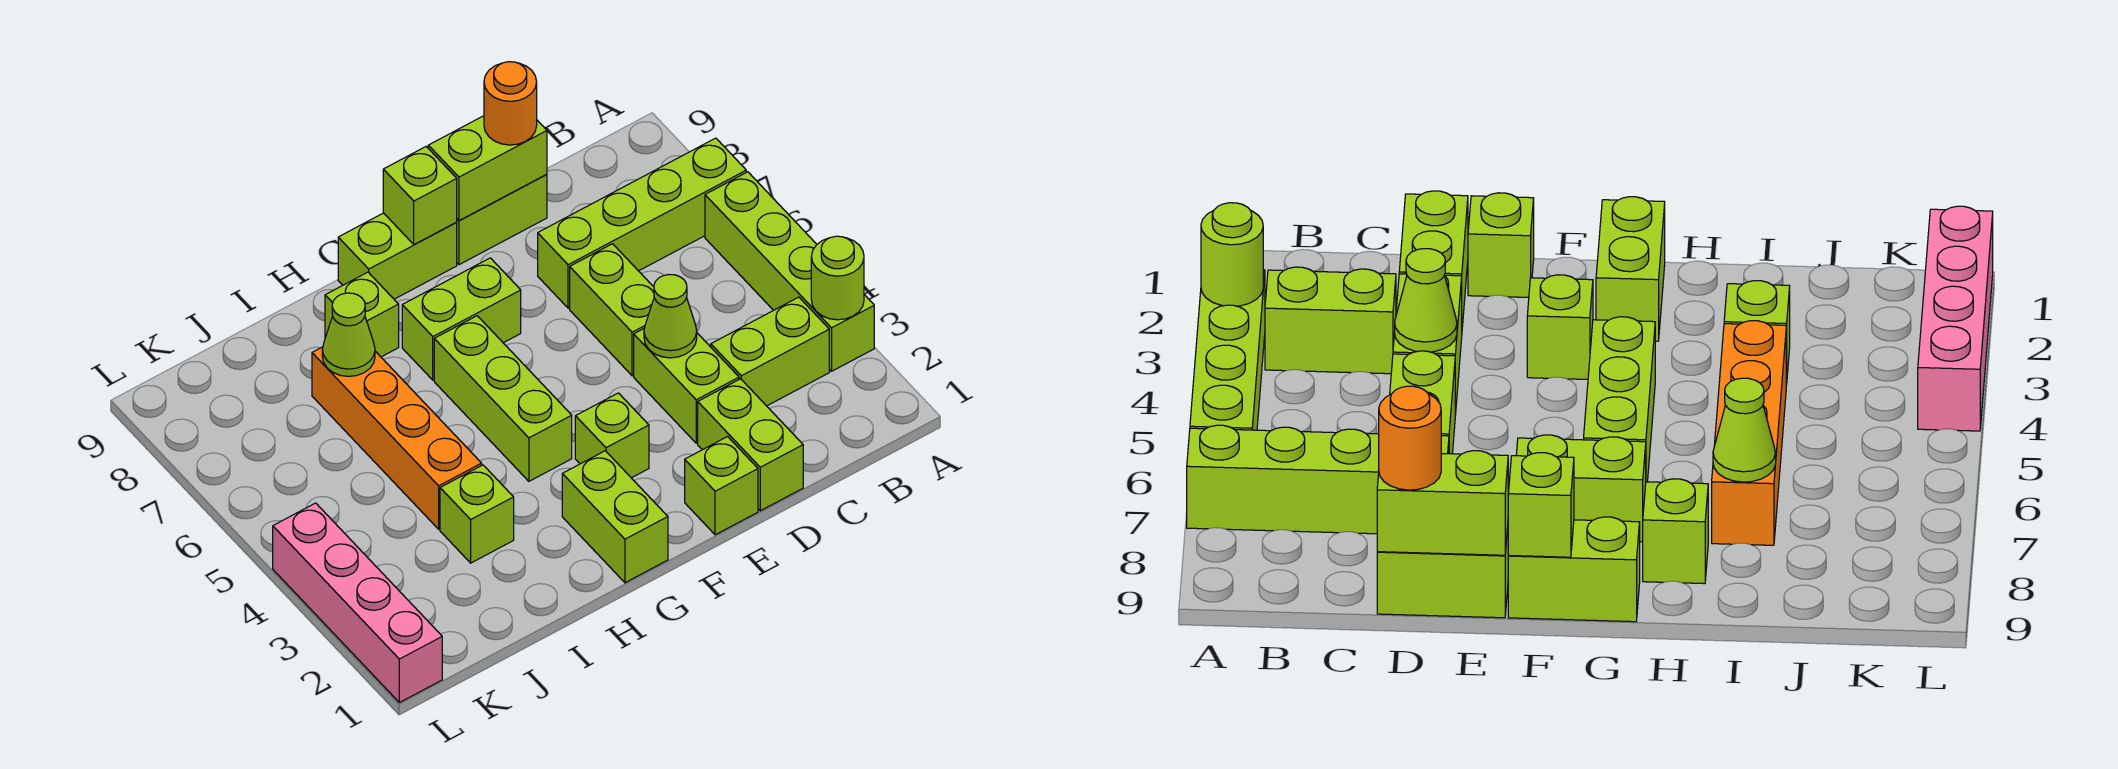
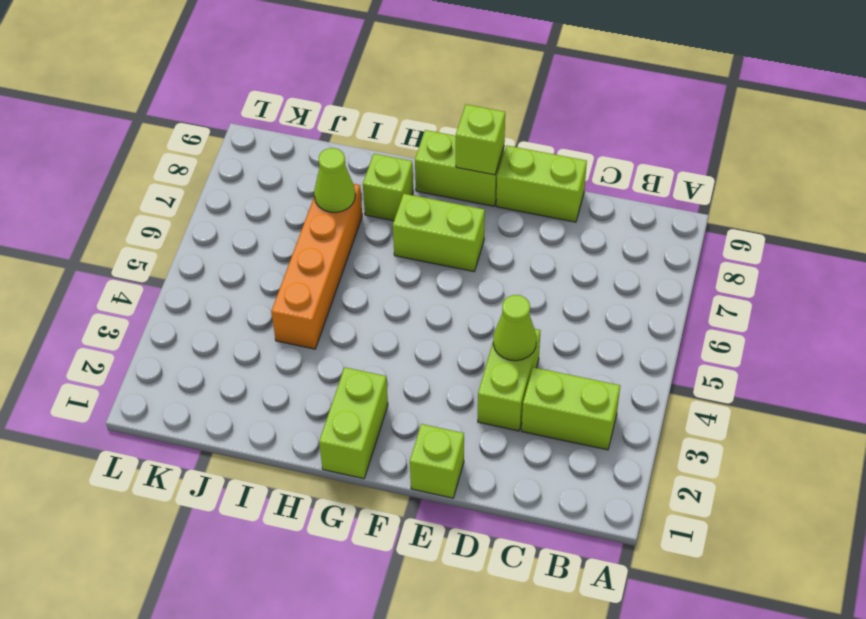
none -> lime brick A3:A6 level 1
none -> lime brick A7:D7 level 1
none -> lime brick D1:D2 level 1

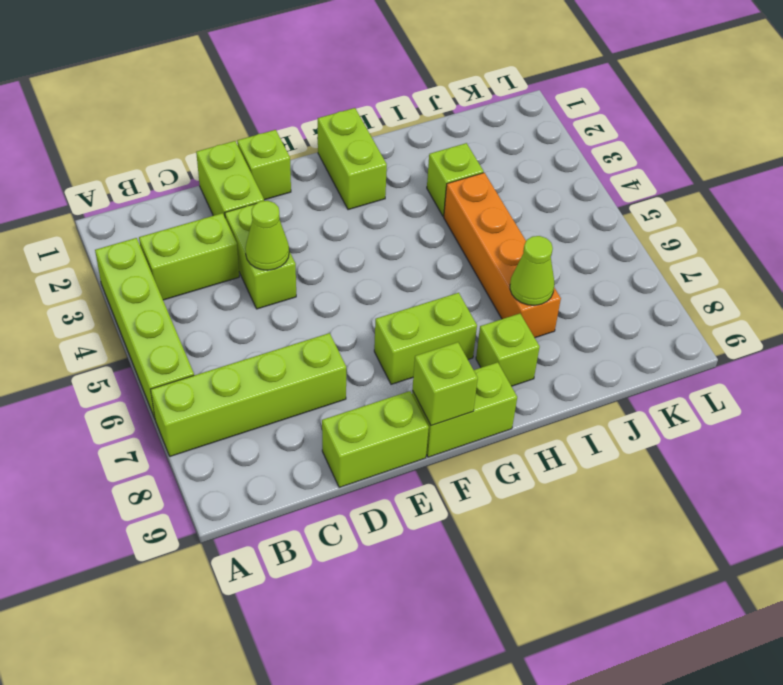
none -> lime brick D5:D6 level 1
none -> lime brick F3 level 1
none -> lime brick G4:G6 level 1

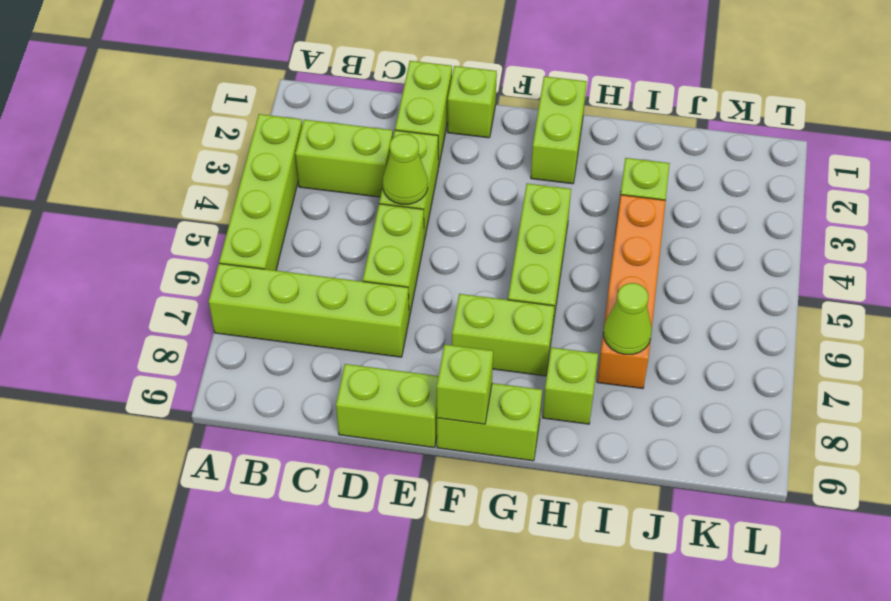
none -> lime brick F3 level 1
none -> pink brick L1:L4 level 1
none -> lime round brick A3 level 2

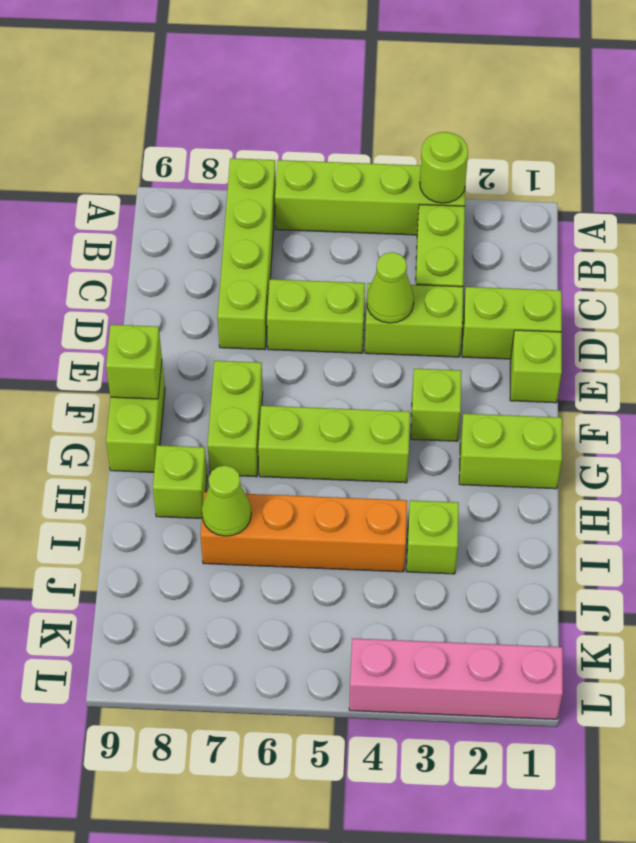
none -> lime brick D9:E9 level 1
none -> lime brick D9:E9 level 2
none -> orange round brick D9 level 3

